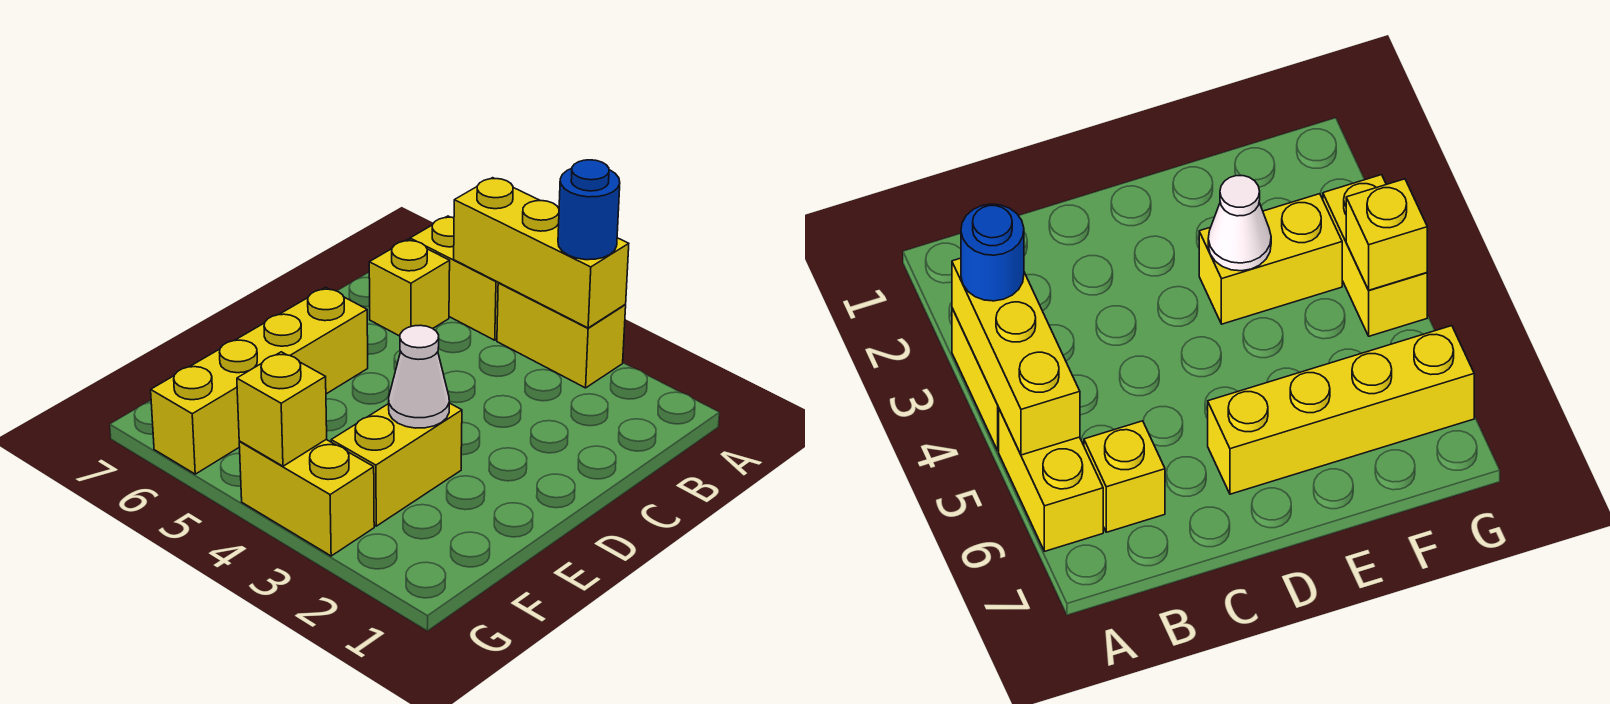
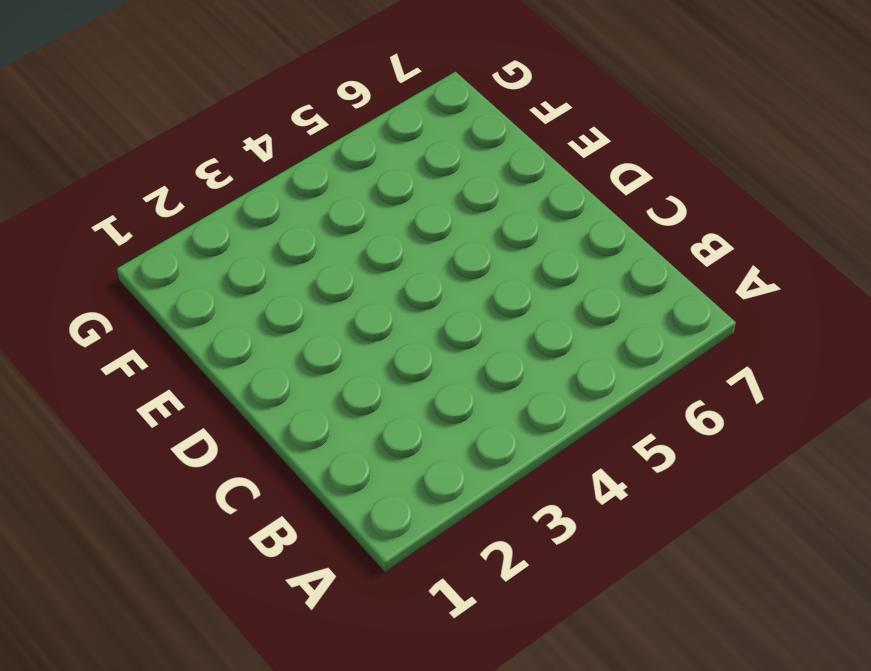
none -> yellow brick A3:A4 level 1
none -> yellow brick A5:A6 level 1

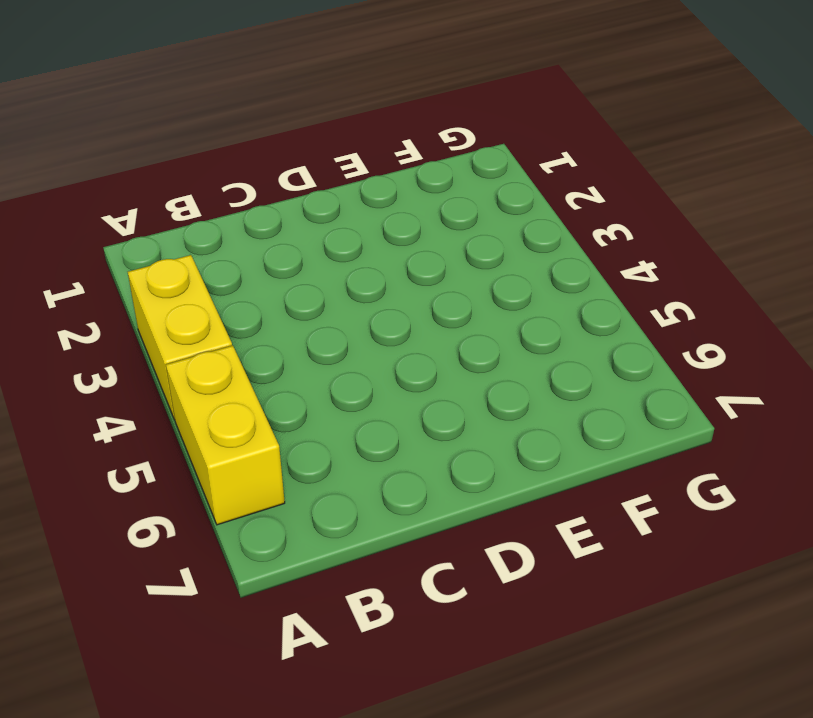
none -> yellow brick B6 level 1
none -> yellow brick D6:G6 level 1

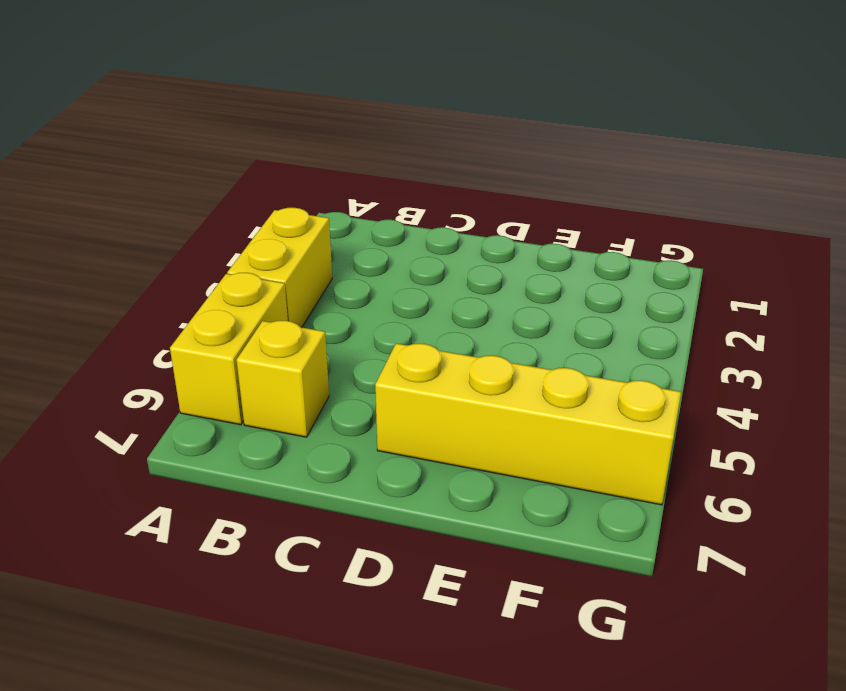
none -> yellow brick E3:F3 level 1
none -> yellow brick G3:G4 level 1

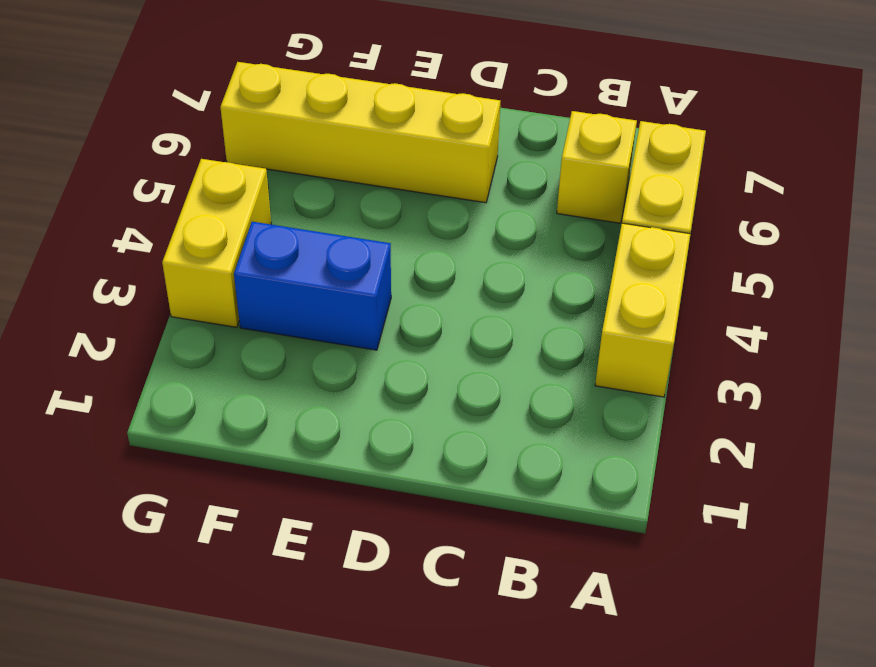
blue brick E3:F3 level 1 -> yellow brick E3:F3 level 1
none -> yellow brick A3:A5 level 2
none -> white cone E3 level 2

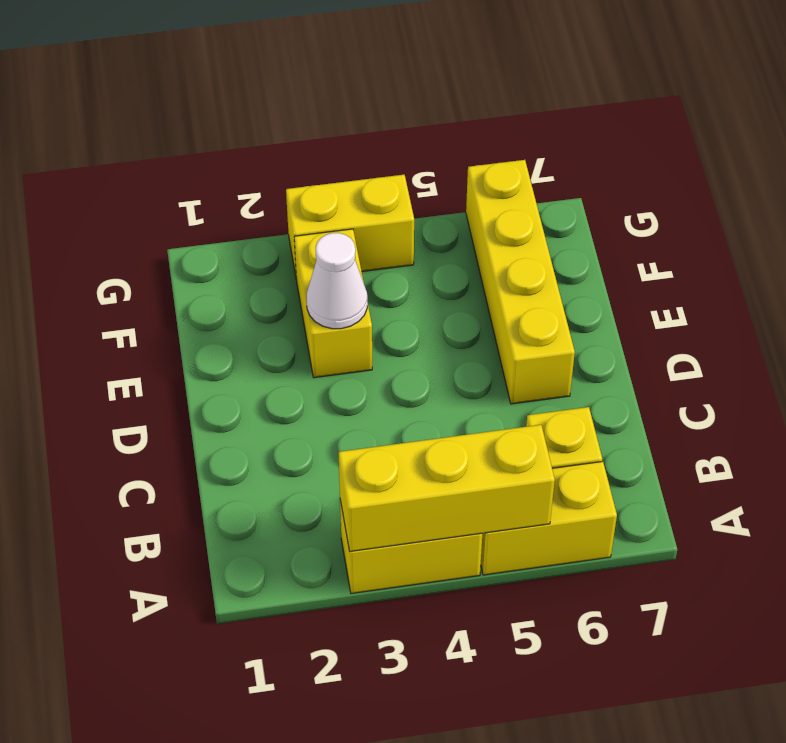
none -> yellow brick G4 level 2
none -> blue round brick A3 level 3

